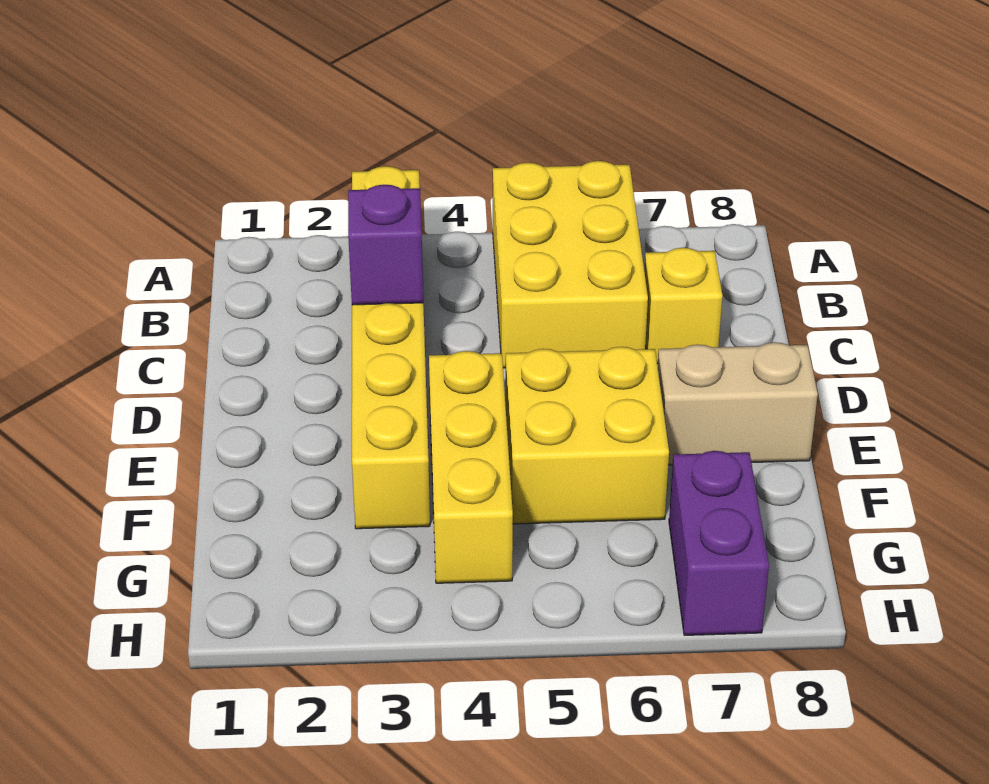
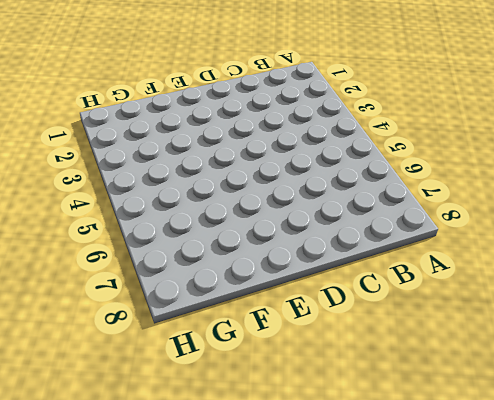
none -> yellow brick A3:F3 level 1
none -> yellow brick A5:C6 level 1

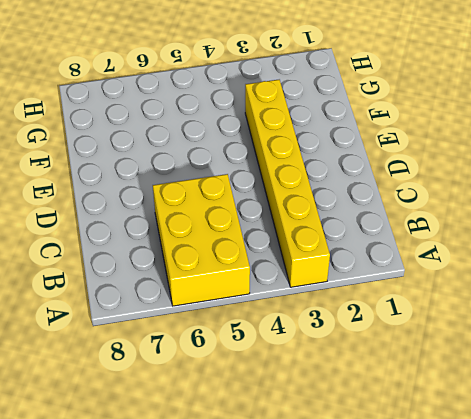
none -> yellow brick C7 level 1
none -> yellow brick E4:G4 level 1

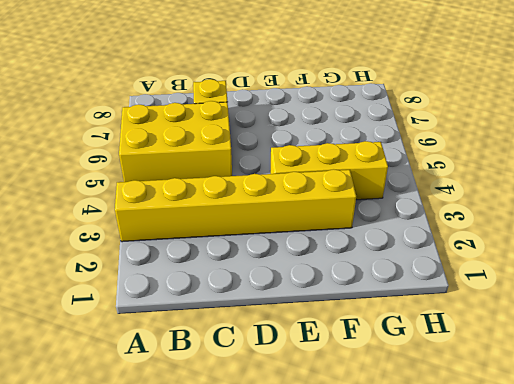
none -> yellow brick E5:F6 level 1
none -> tan brick E7:E8 level 1

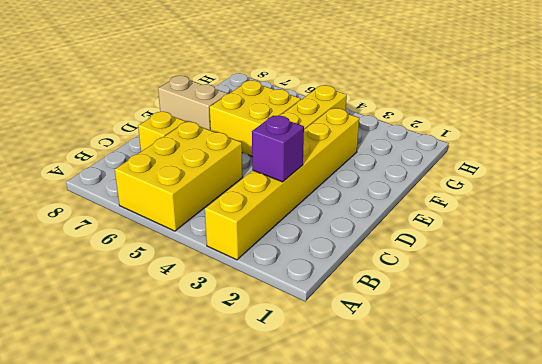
none -> purple brick G7:H7 level 1

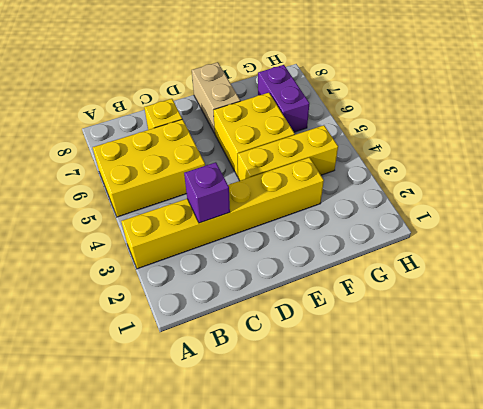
purple brick G6:G7 level 1 -> purple brick G7:H7 level 1

